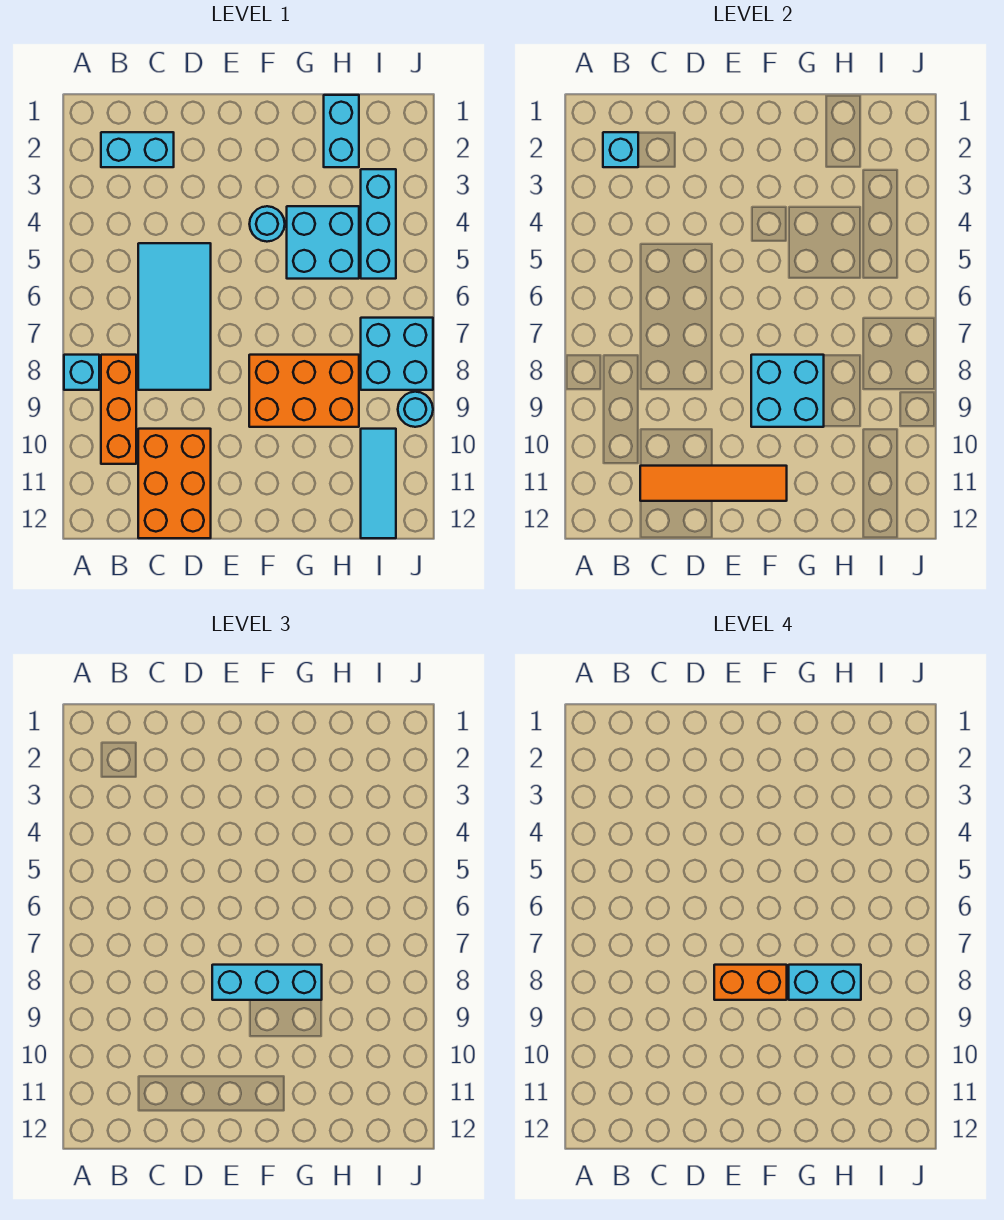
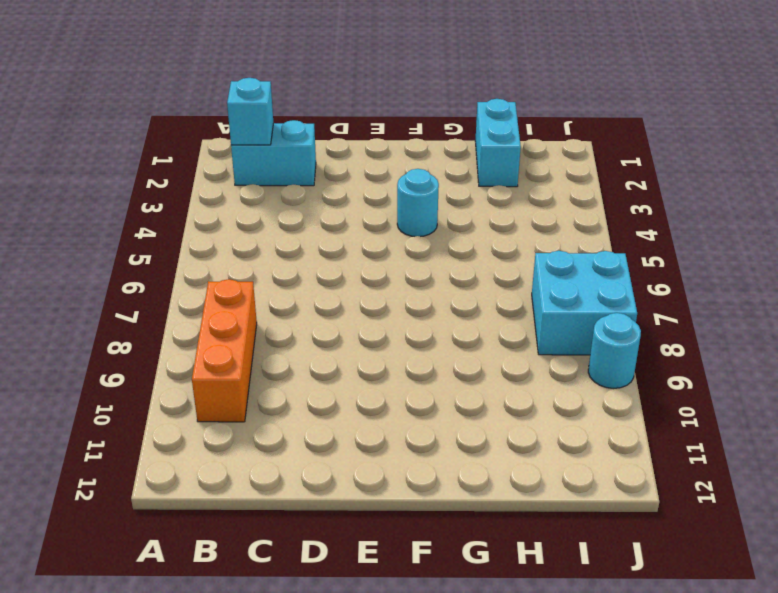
none -> cyan brick A8 level 1
none -> cyan tile C5:D8 level 1
none -> orange brick C10:D12 level 1

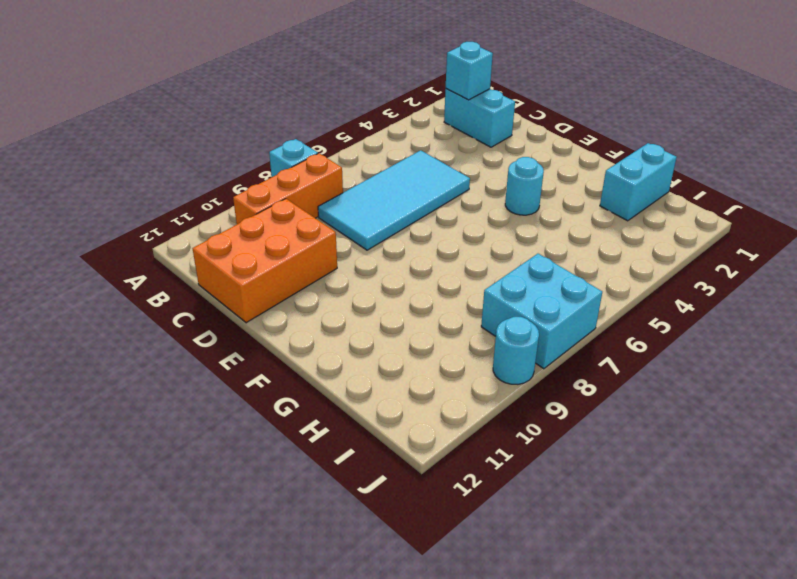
none -> orange brick F8:H9 level 1
none -> cyan brick G4:H5 level 1
none -> cyan brick I3:I5 level 1

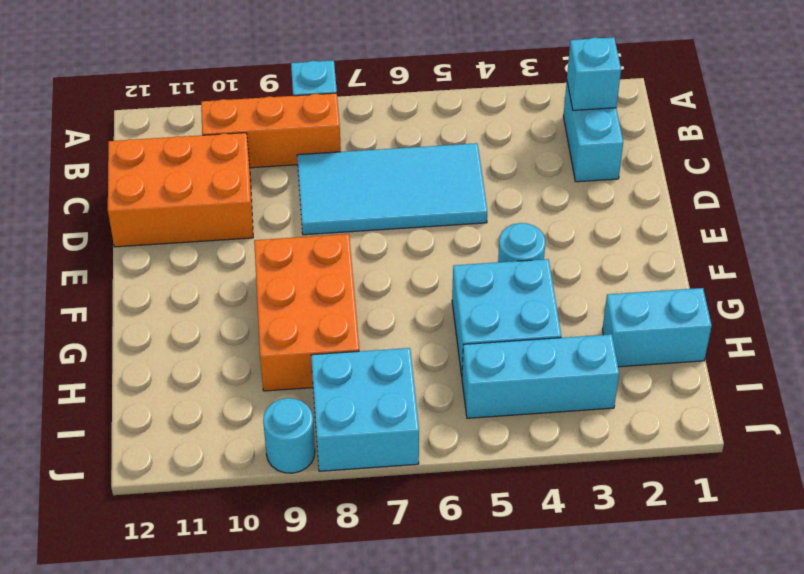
none -> cyan tile I10:I12 level 1
none -> orange tile C11:F11 level 2
none -> cyan brick F8:G9 level 2

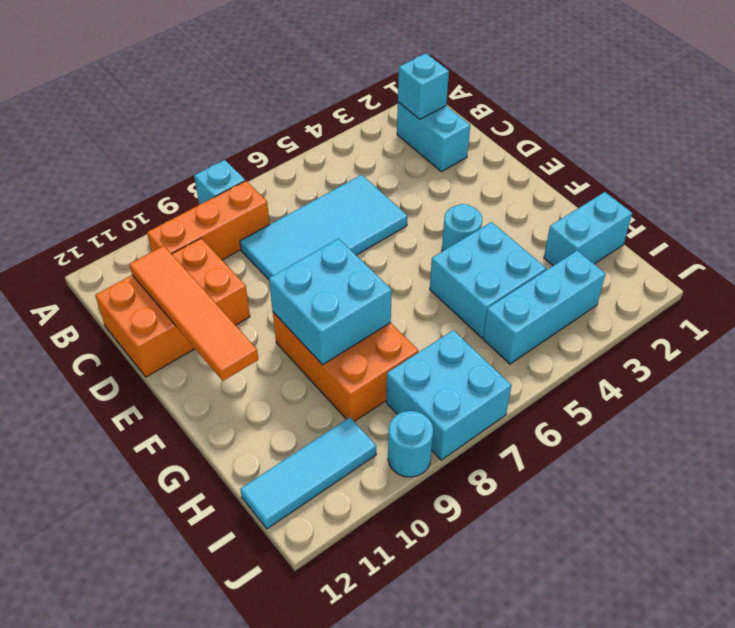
none -> cyan brick E8:G8 level 3
none -> orange brick E8:F8 level 4
none -> cyan brick G8:H8 level 4

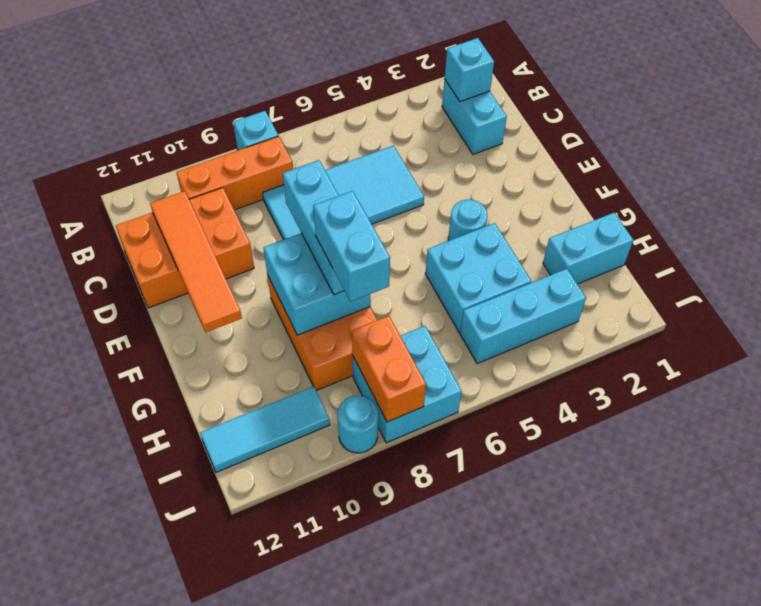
orange brick I8:J8 level 2 -> orange brick E8:F8 level 4

